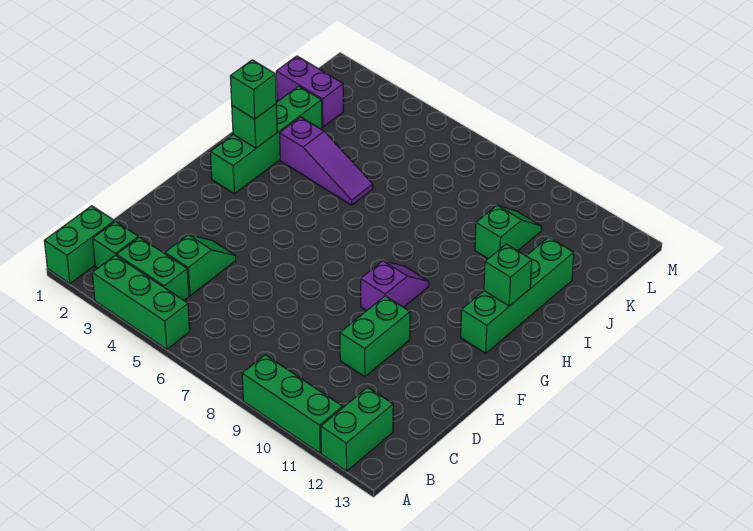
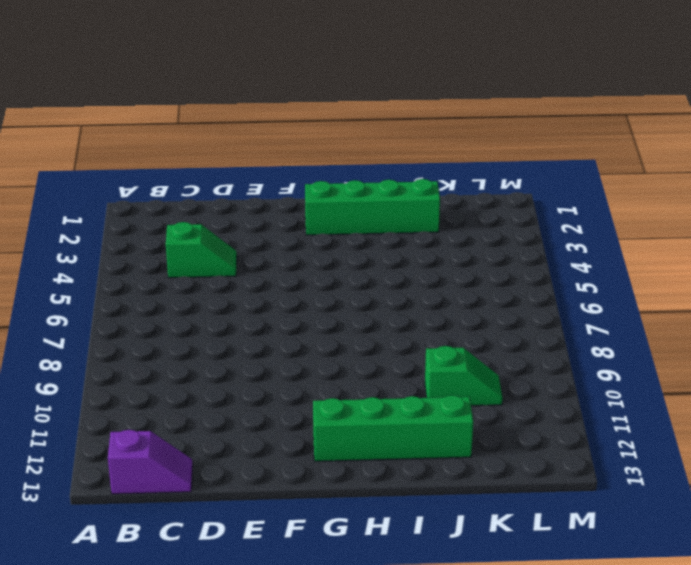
purple slope B13:C13 level 1 top B -> purple slope F9:G9 level 1 top F
none -> green brick A1:B1 level 1
none -> green brick A3:A5 level 1
none -> green brick A9:A11 level 1

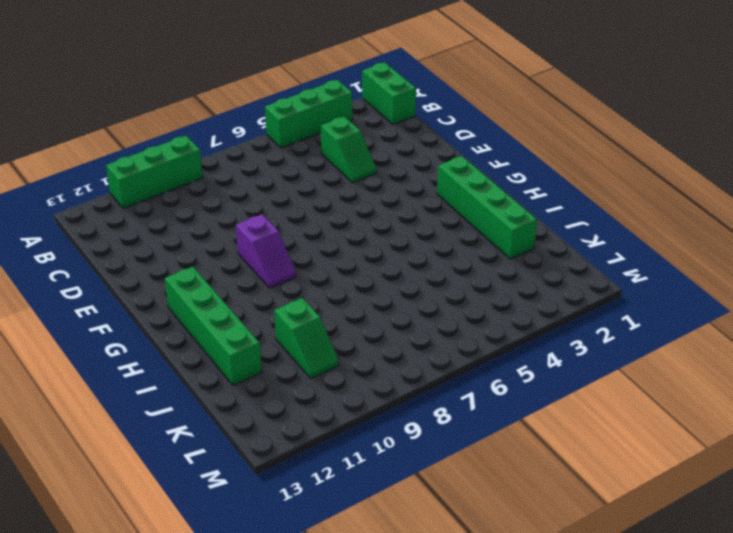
none -> green brick A12:B12 level 1
none -> green brick B2 level 1
none -> green brick B3:B4 level 1

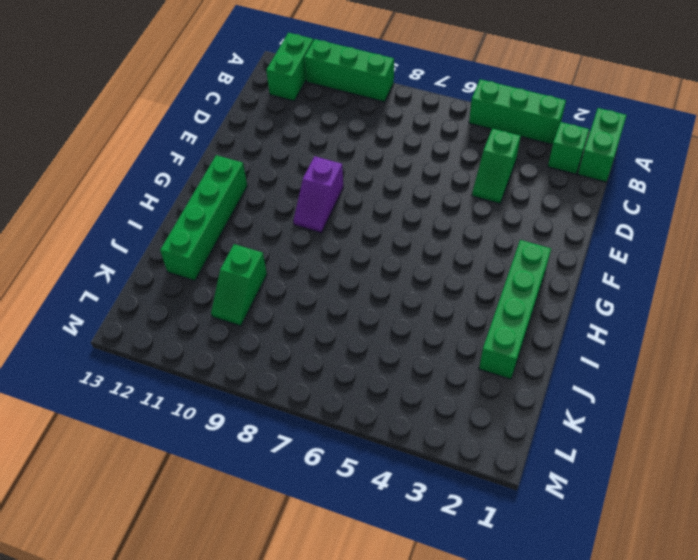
none -> green brick B3:B4 level 1
none -> green brick D10:E10 level 1
none -> purple slope I3:I5 level 1 top 3

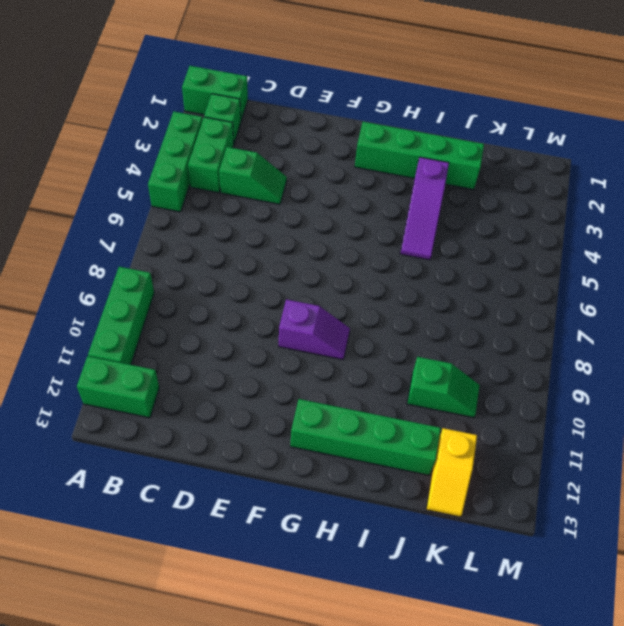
yellow slope K12:K13 level 1 top 12 -> none
none -> green brick D10:E10 level 1
none -> purple brick K1:K2 level 1
none -> green brick H2 level 2

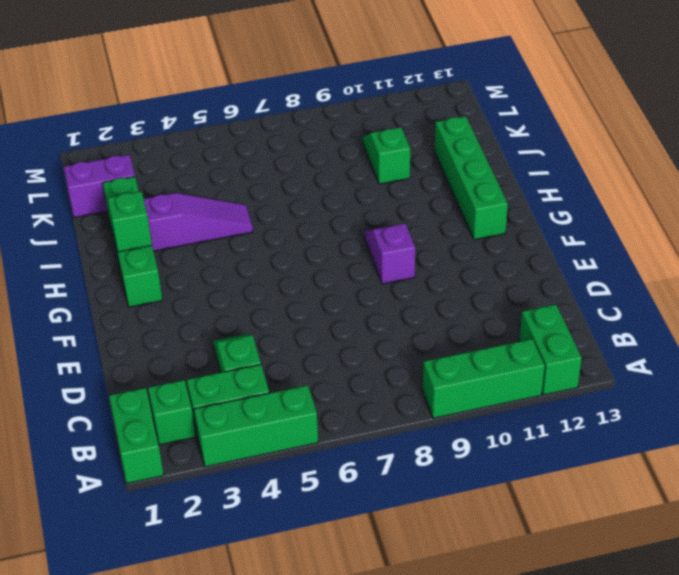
none -> green brick D10:E10 level 1
none -> green brick H12 level 2
none -> green brick H2 level 3

